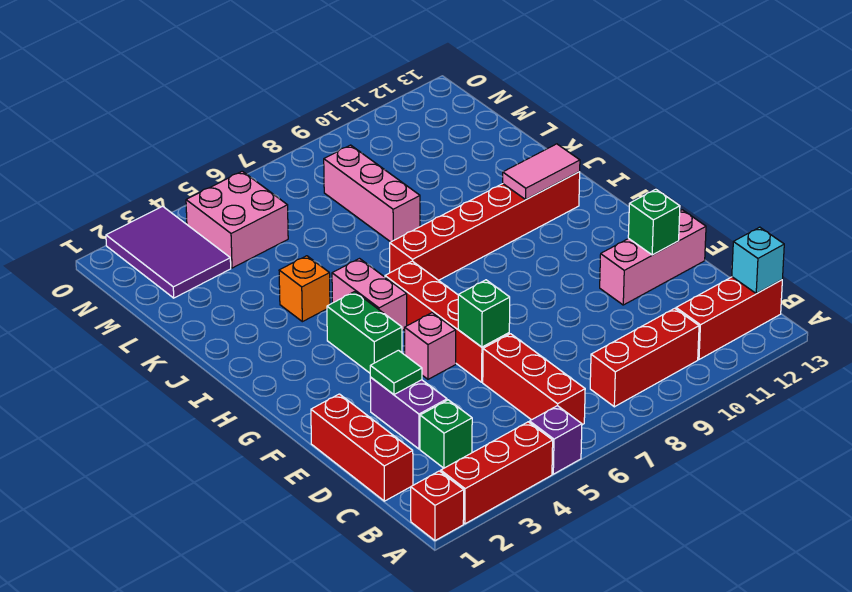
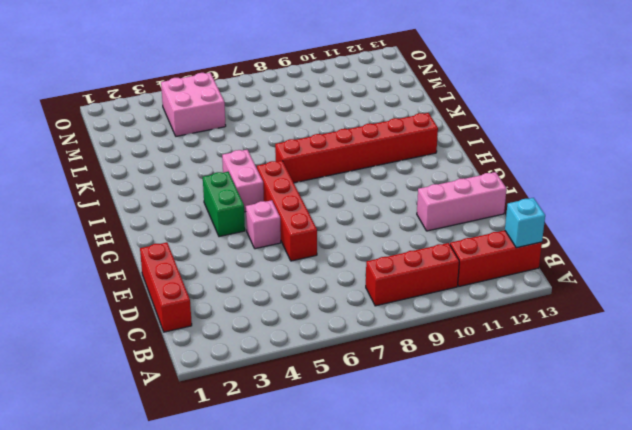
none -> red brick A1 level 1
none -> red brick A2:A4 level 1
none -> purple brick A5 level 1

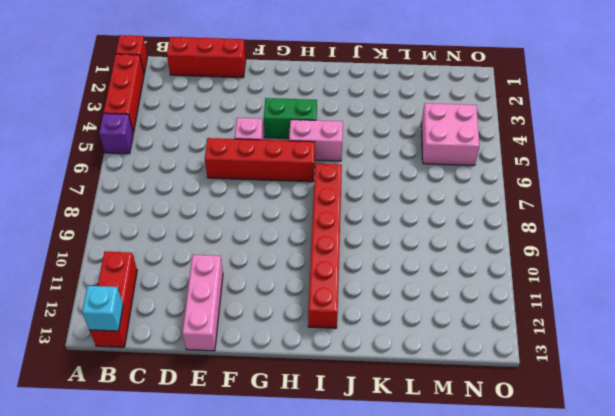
none -> red brick B6:D6 level 1
none -> red brick B8:B10 level 1
none -> green brick C3 level 1

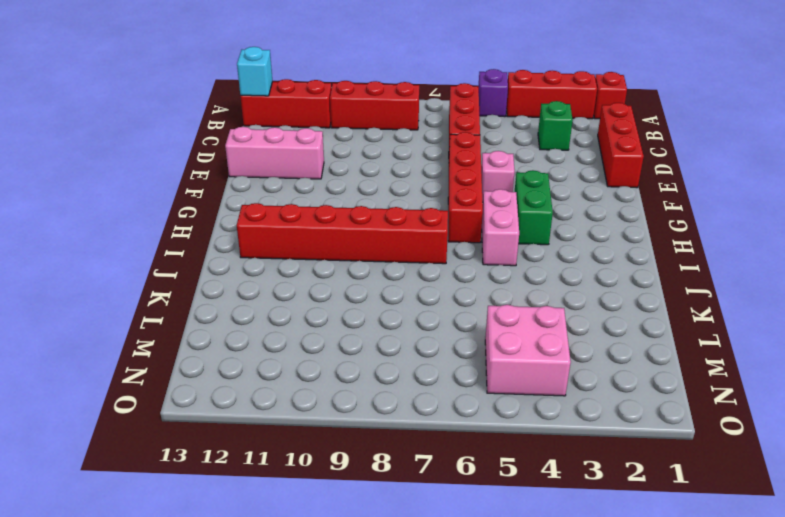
none -> purple brick D3:E3 level 1
none -> orange brick J4 level 1
none -> pink brick K8:M8 level 1

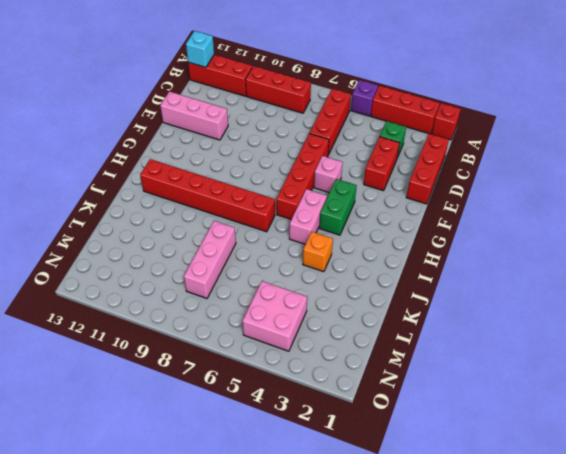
red brick D3:E3 level 1 -> purple brick D3:E3 level 1
none -> purple tile M2:O3 level 1
none -> green tile E3 level 2
none -> green brick E6 level 2

